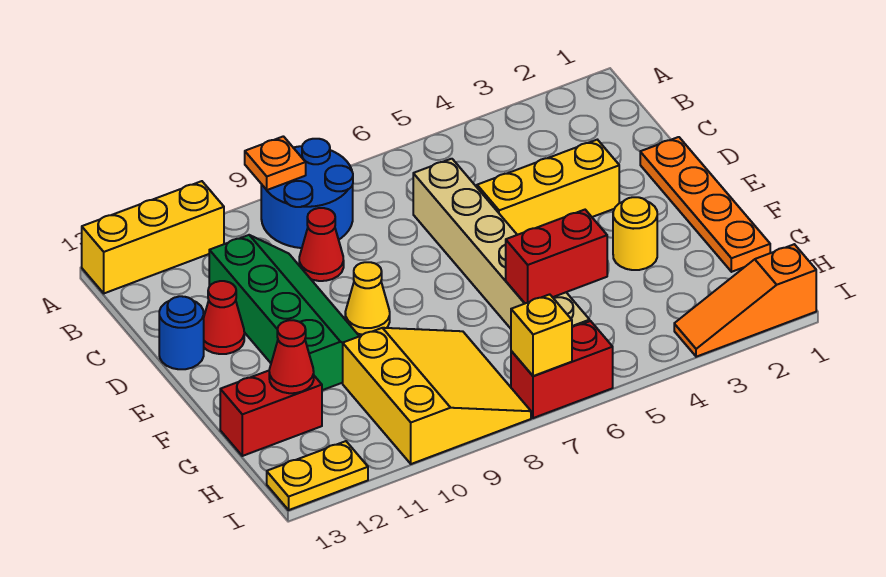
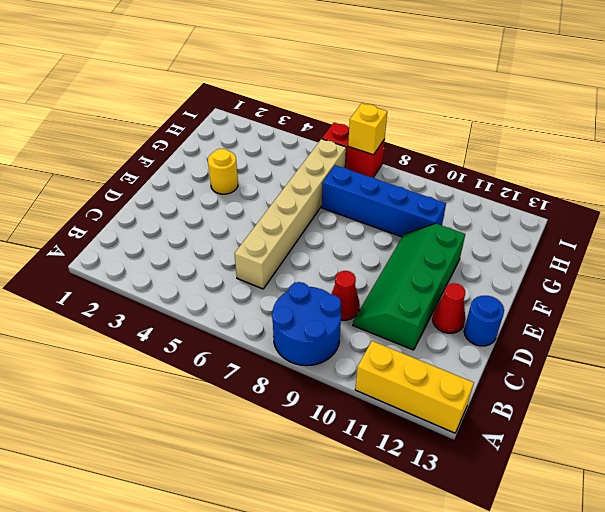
blue brick G7:G10 level 1 -> yellow slope G8:I10 level 1 top 10
none -> orange plate D1:G1 level 1
none -> yellow brick D3:D5 level 1
none -> yellow cone E9 level 1

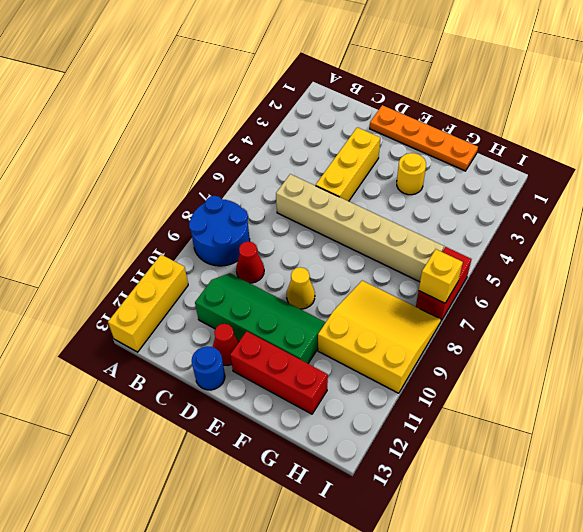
red brick E12:G12 level 1 -> red brick G12:G13 level 1
none -> orange slope I1:I3 level 1 top 1
none -> yellow plate I12:I13 level 1
none -> orange plate A9 level 2

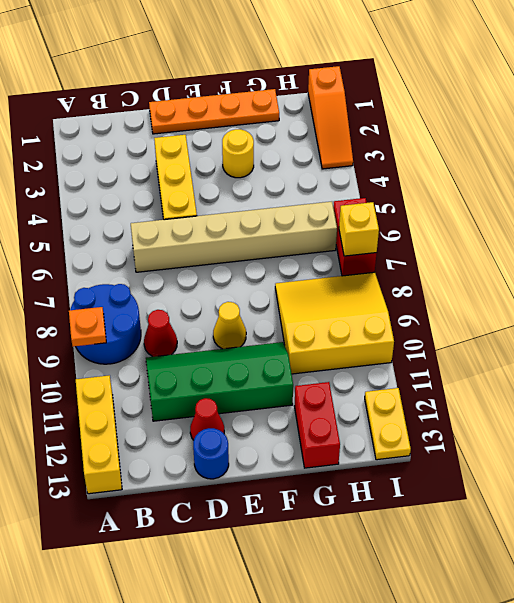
none -> red brick G5:G6 level 2
none -> red cone G12 level 2

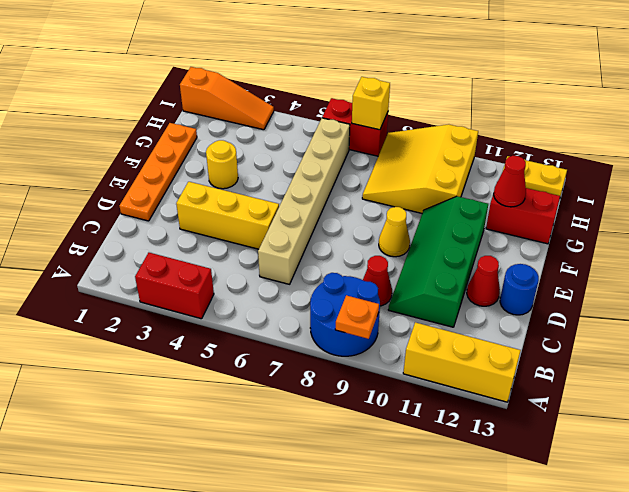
red brick A3:A4 level 1 -> red brick G5:G6 level 2

